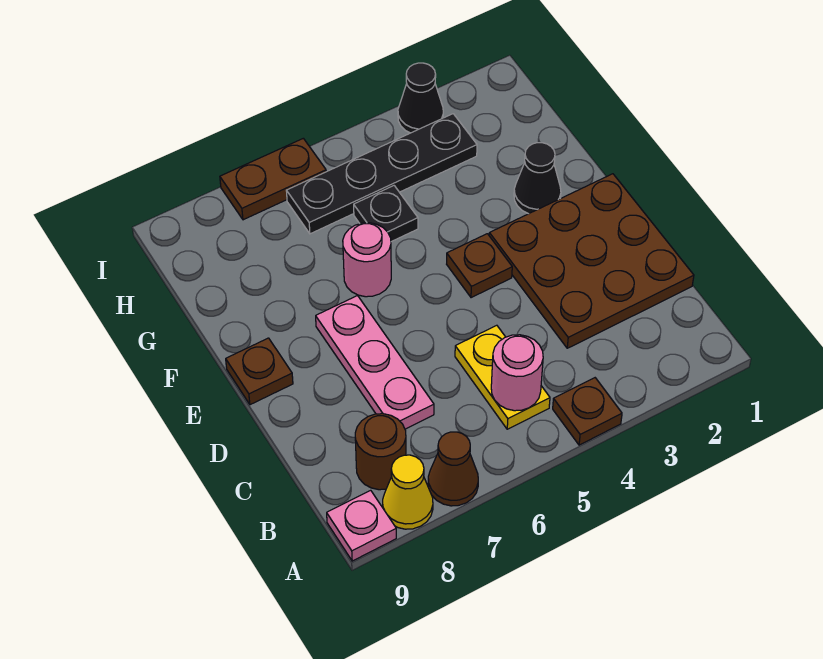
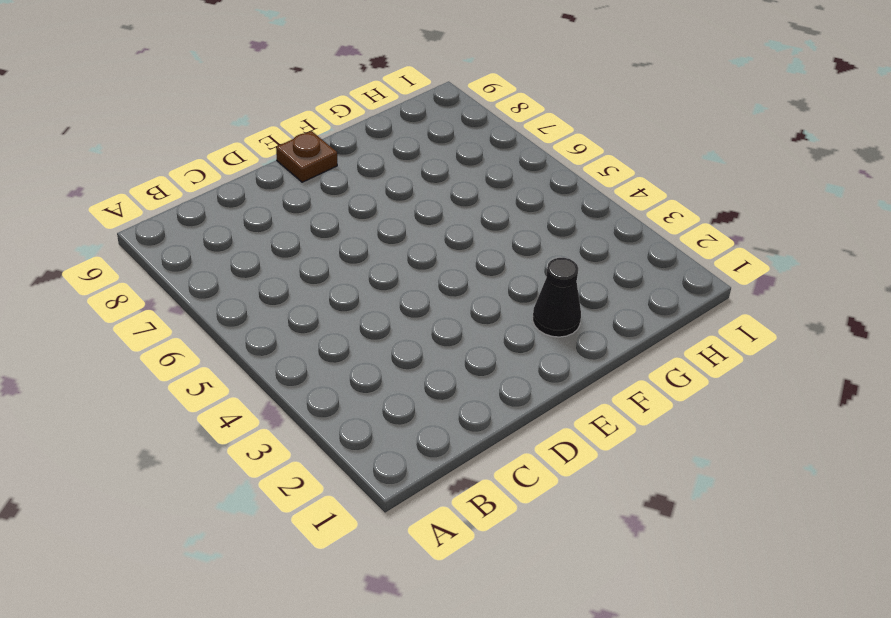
none -> brown plate A4 level 1
none -> brown cone A7 level 1
none -> yellow cone A8 level 1

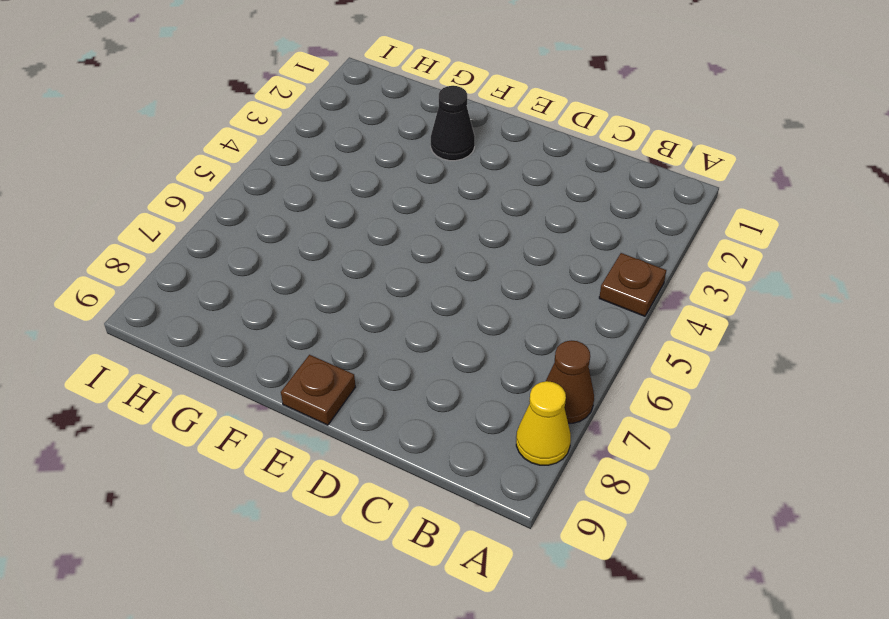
none -> pink plate A9 level 1
none -> yellow plate B5:C5 level 1
none -> brown round brick B8 level 1

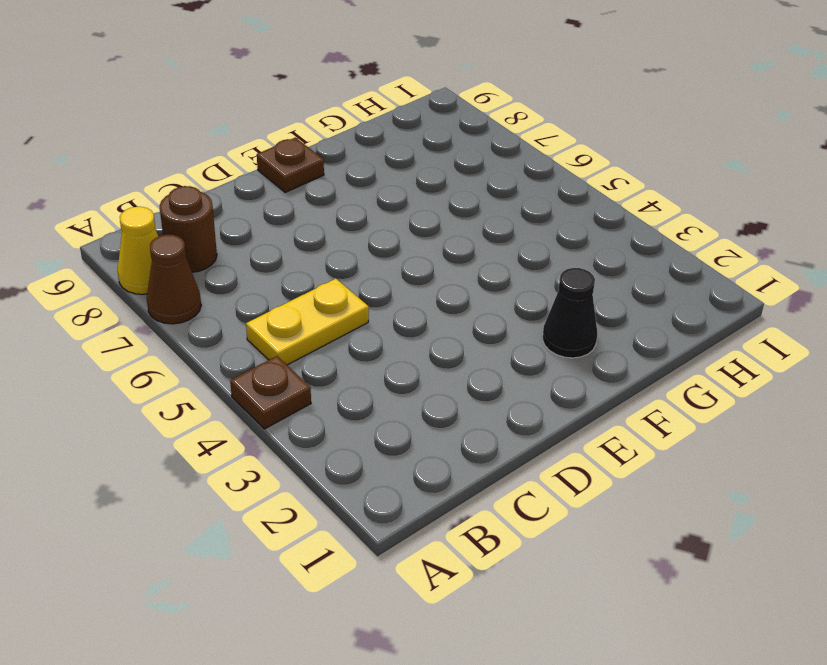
none -> pink plate A9 level 1
none -> brown plate C1:E3 level 1
none -> pink plate C7:E7 level 1

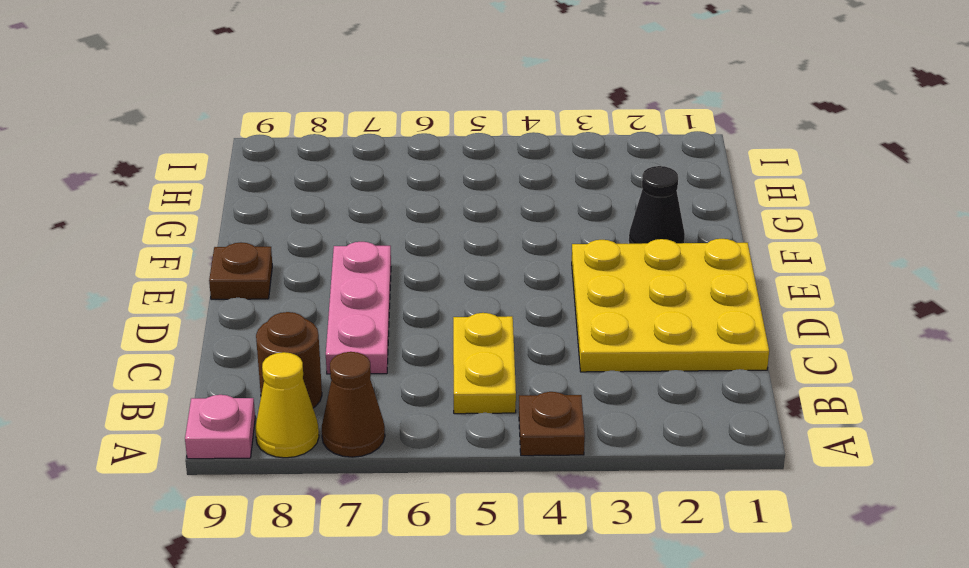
yellow plate C1:E3 level 1 -> brown plate C1:E3 level 1
none -> brown plate E4 level 1
none -> pink round brick F6 level 1
none -> black plate G5 level 1

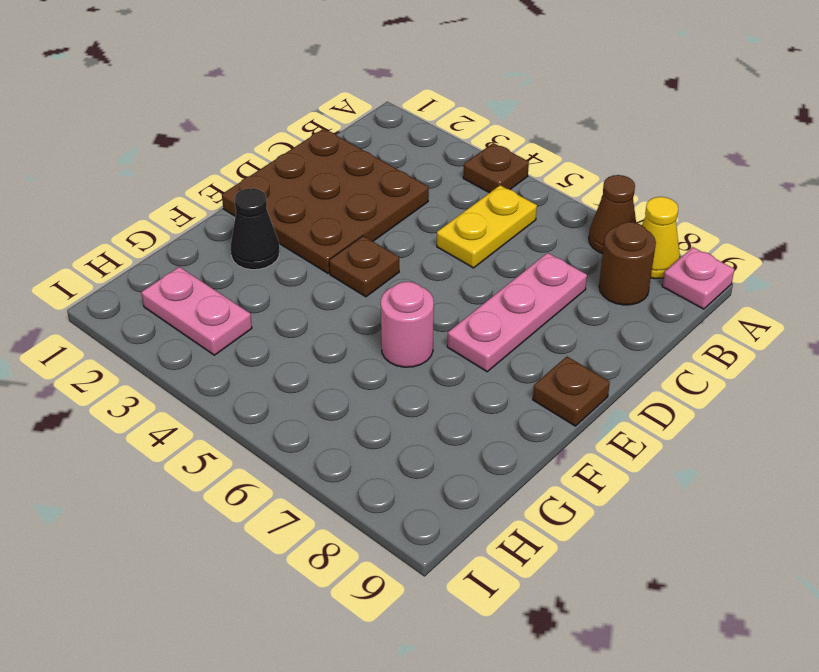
pink plate H2:H3 level 1 -> black plate H3:H6 level 1
none -> black plate G5 level 1
none -> black cone I3 level 1
none -> brown plate I6:I7 level 1

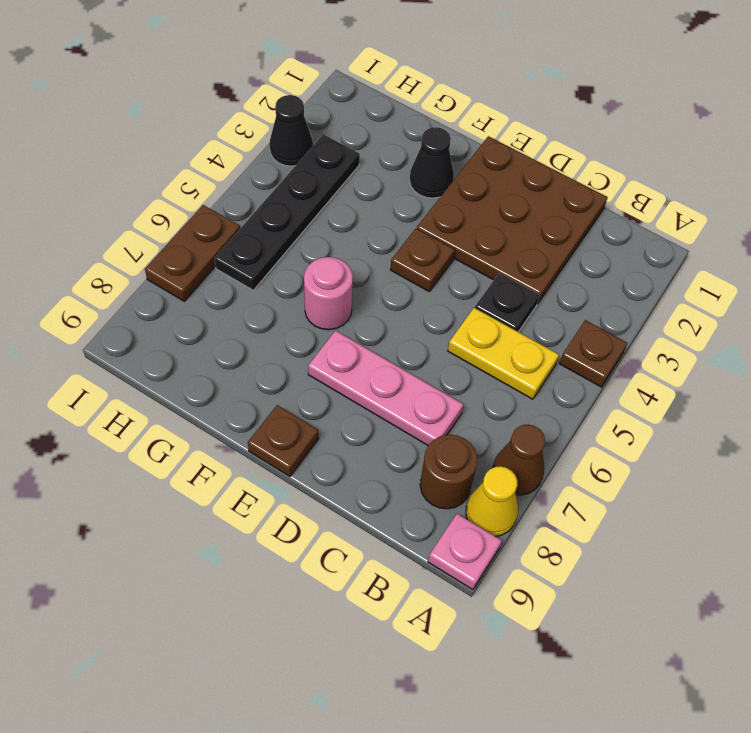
black plate C4 level 1 -> black plate G5 level 1
none -> pink round brick B5 level 2

